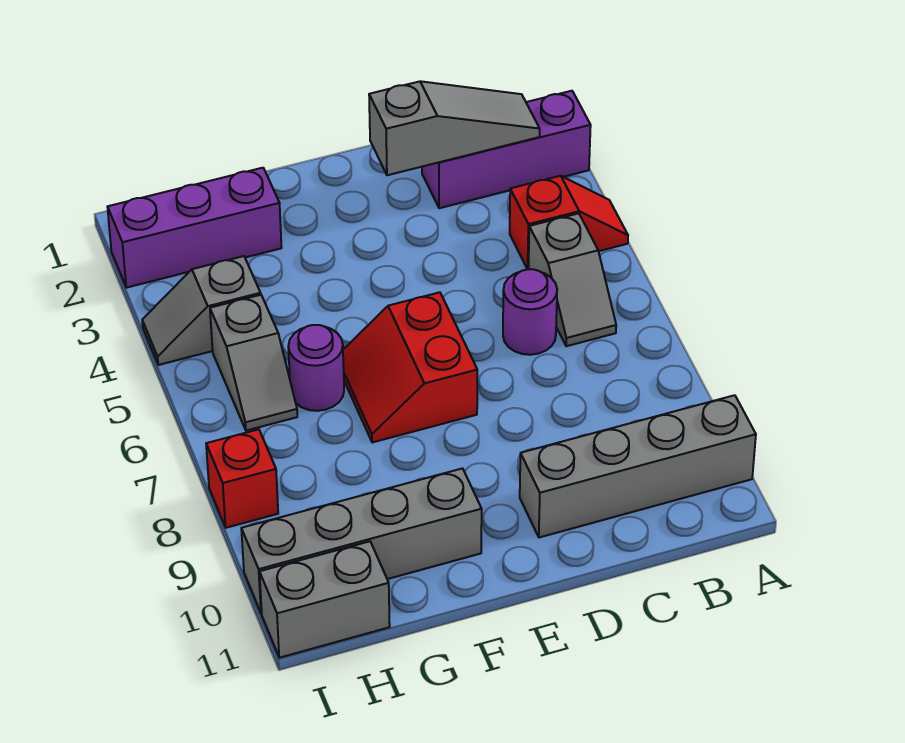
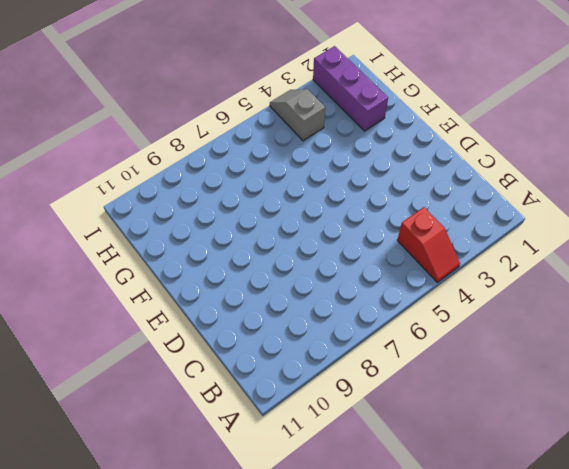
none -> purple brick A2:C2 level 1
none -> grey brick A10:D10 level 1
none -> grey slope B5:B6 level 1 top 5

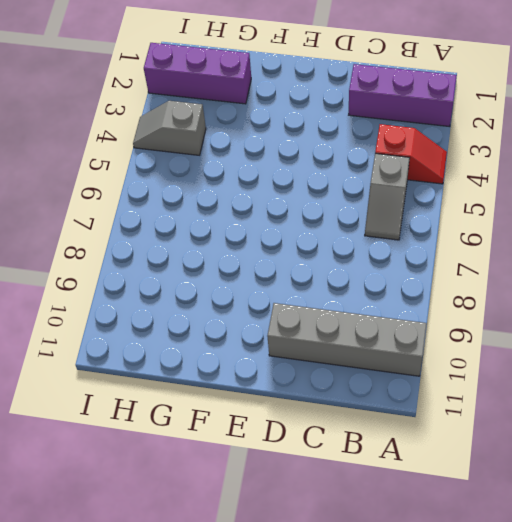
none -> purple round brick C6 level 1
none -> red slope E6:F7 level 1 top E
none -> grey brick F10:I10 level 1

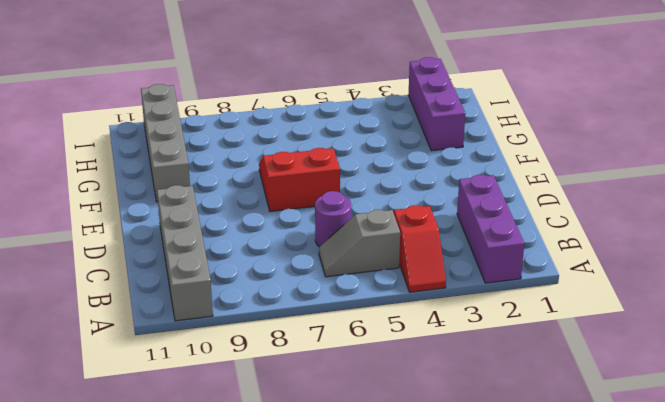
none -> purple round brick G6 level 1
none -> grey slope H4:I4 level 1 top H
none -> grey slope H5:H6 level 1 top 5

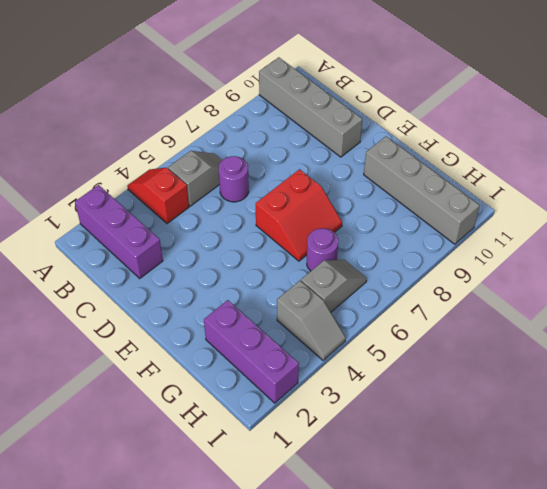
none -> grey brick H11:I11 level 1
none -> red brick I8 level 1
none -> grey slope B2:D2 level 2 top D

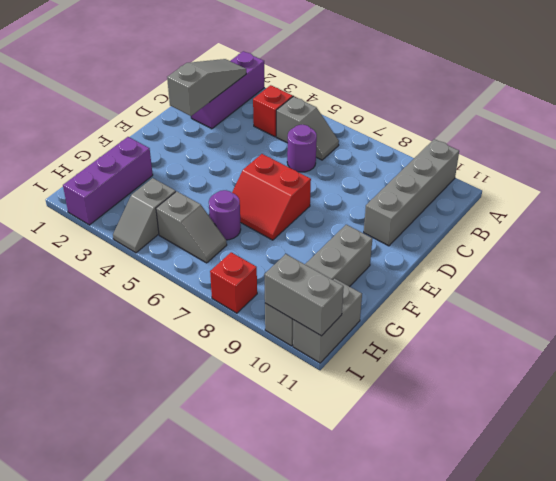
grey brick I10:I11 level 2 -> none

